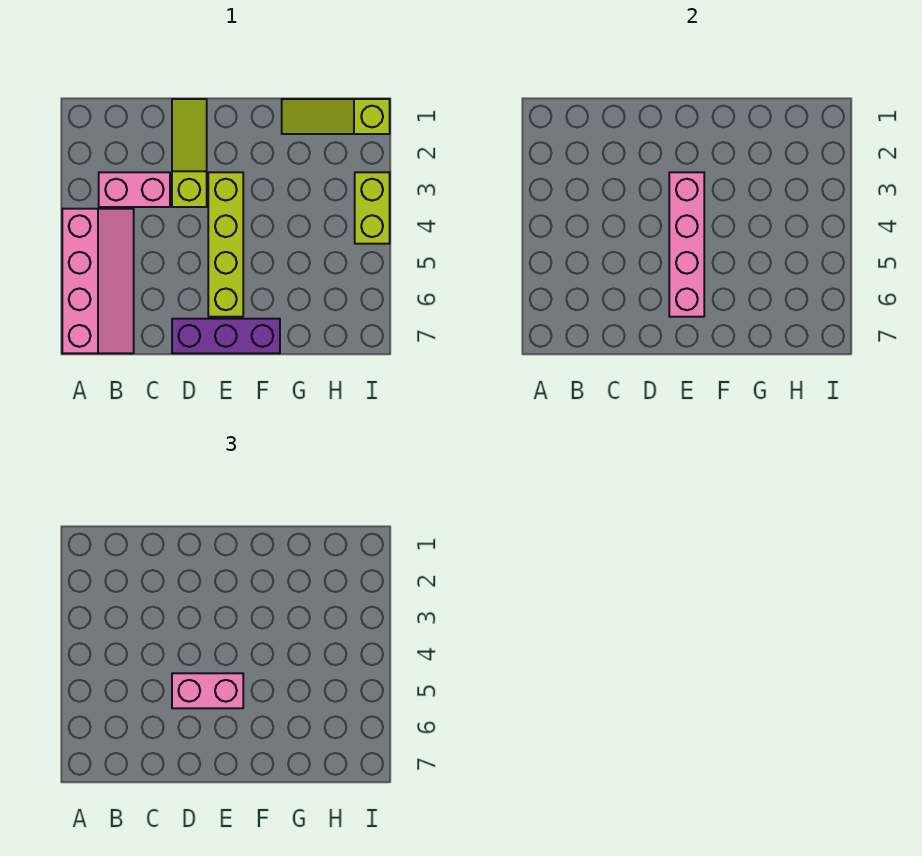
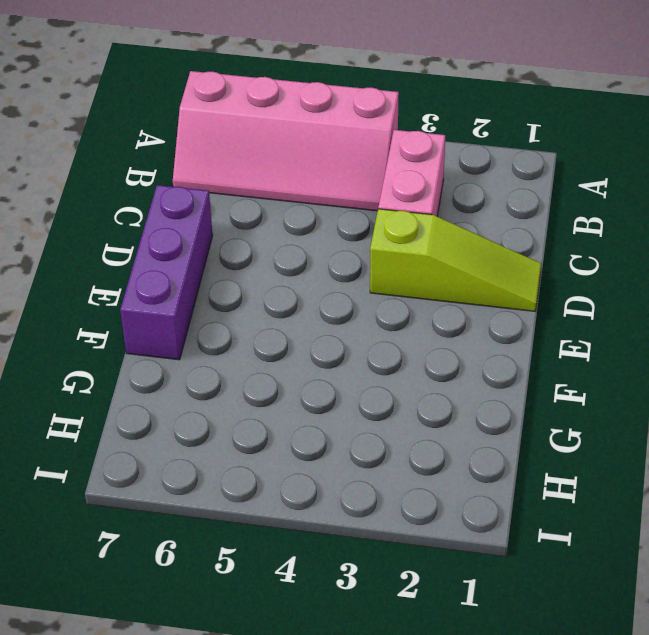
none -> lime brick E3:E6 level 1
none -> lime slope G1:I1 level 1 top I

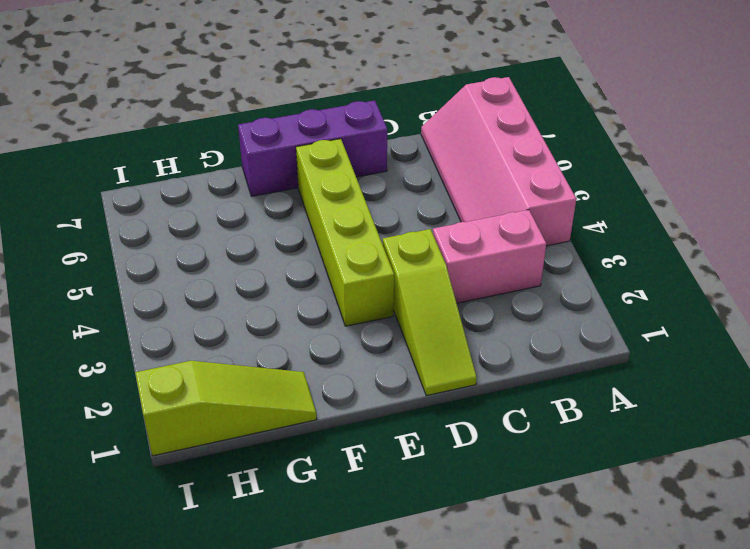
none -> lime brick I3:I4 level 1
none -> pink brick E3:E6 level 2

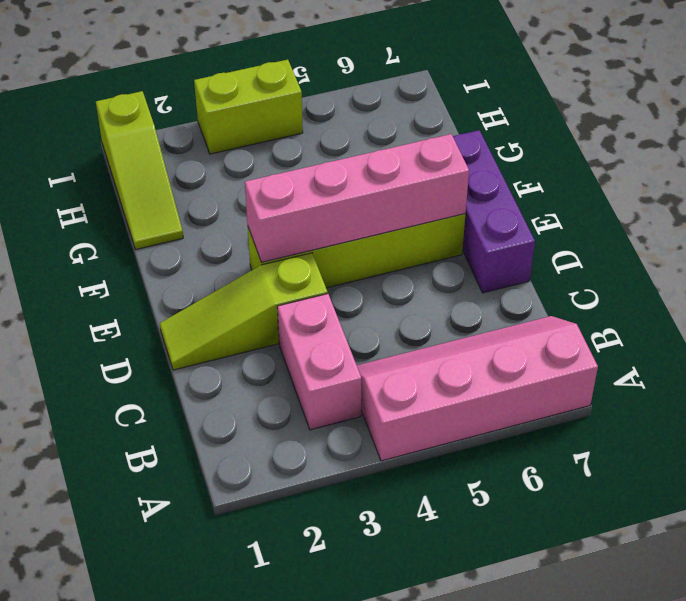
none -> pink brick D5:E5 level 3

